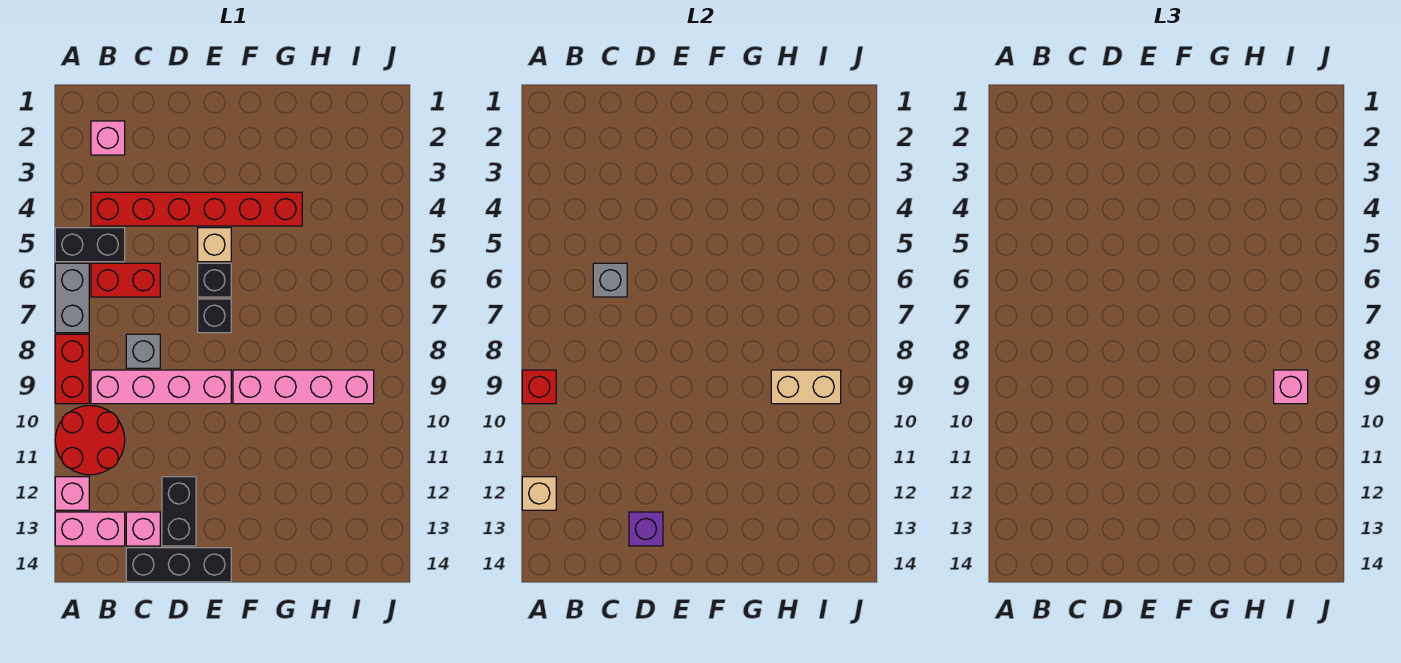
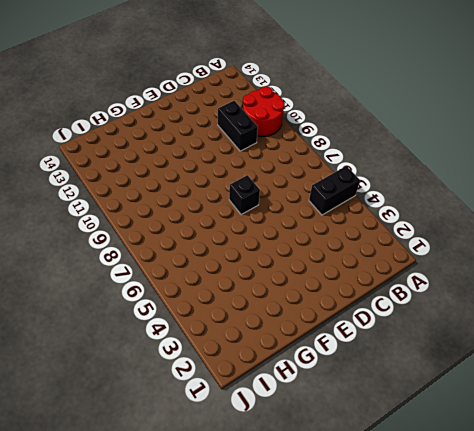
black brick C10:C11 level 1 -> black brick D12:D13 level 1
none -> grey brick A6:A7 level 1
none -> red brick A8:A9 level 1
none -> pink brick A12 level 1

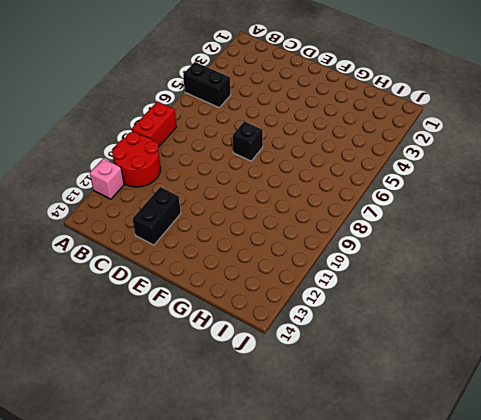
none -> grey brick A6:A7 level 1
none -> pink brick A13:B13 level 1
none -> pink brick B2 level 1

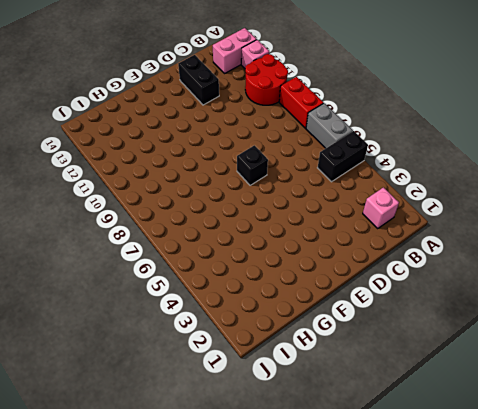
none -> red brick B4:G4 level 1
none -> red brick B6:C6 level 1
none -> pink brick B9:E9 level 1

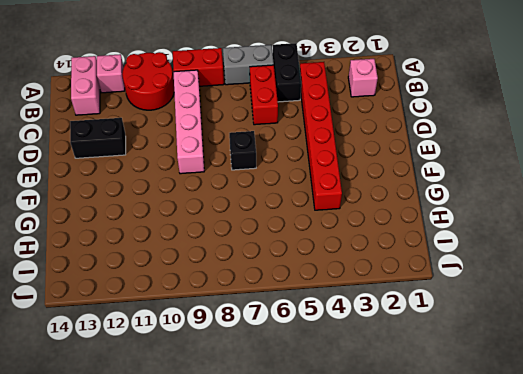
none -> grey brick C8 level 1
none -> pink brick C13 level 1
none -> black brick C14:E14 level 1

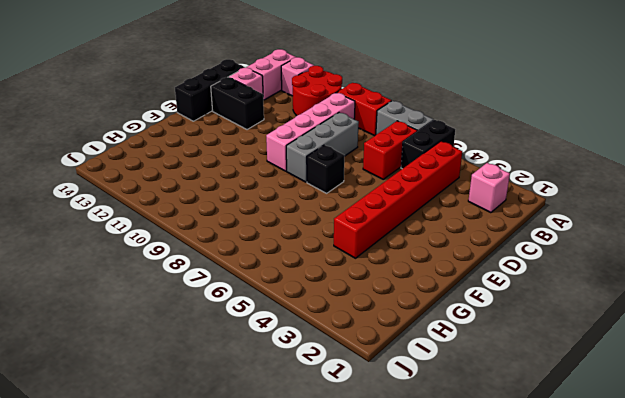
grey brick C8:E8 level 1 -> grey brick C8 level 1
none -> tan brick E5 level 1
none -> black brick E6 level 1
none -> pink brick F9:I9 level 1

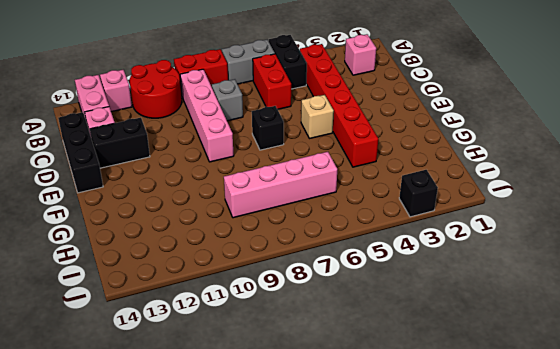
pink brick H6:H9 level 1 -> pink brick F9:I9 level 1
black brick J3 level 1 -> black brick E6 level 1
none -> red brick A9 level 2
none -> tan brick A12 level 2
none -> grey brick C6 level 2

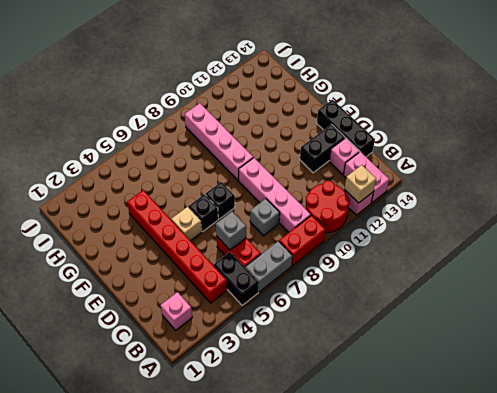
none -> red brick A9 level 2
none -> purple brick D13 level 2
none -> tan brick H9:I9 level 2

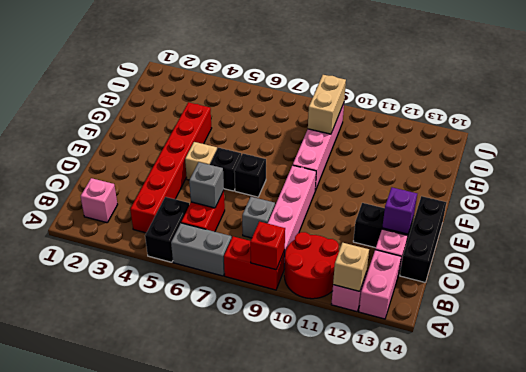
none -> pink brick I9 level 3

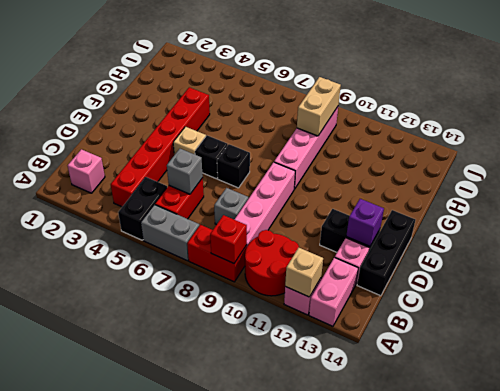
none -> pink brick I9 level 3

